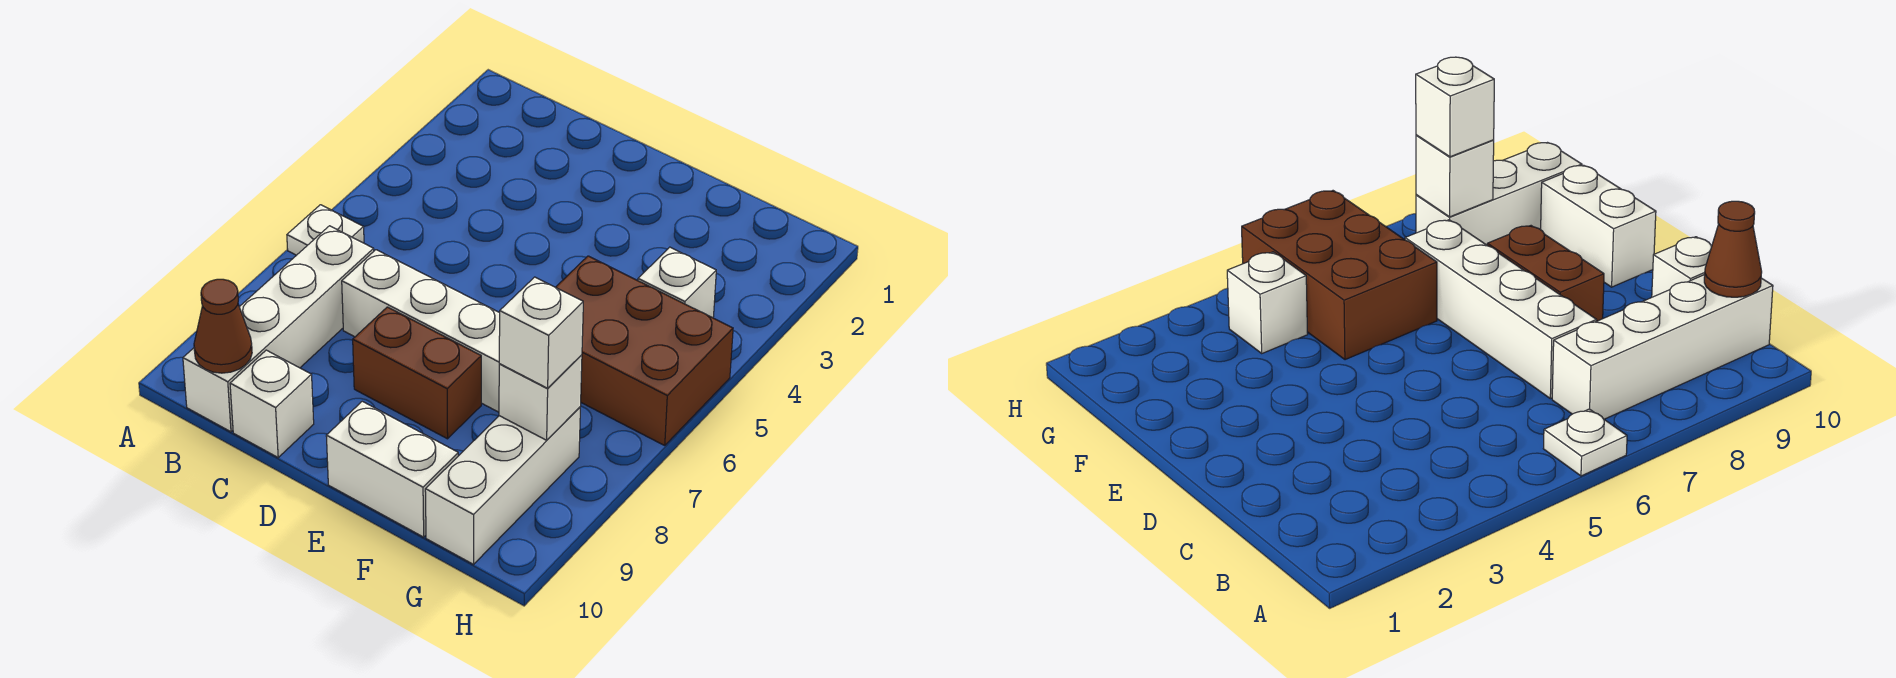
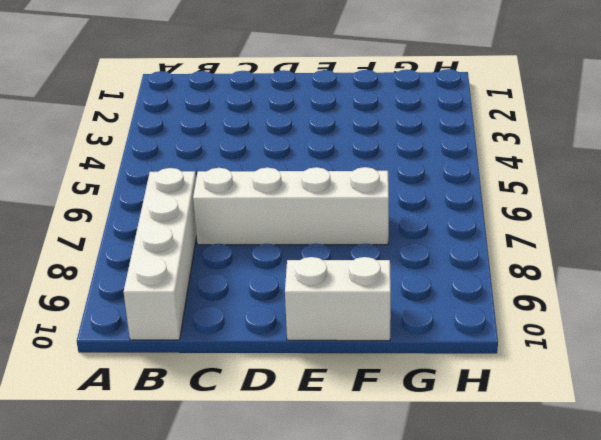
none -> white plate A6 level 1
none -> white brick C10 level 1
none -> brown brick D8:E8 level 1

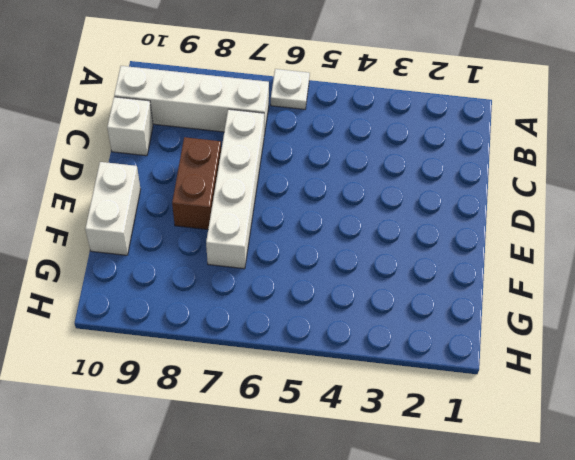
none -> brown brick F5:H6 level 1
none -> white brick G4 level 1
none -> white brick G8:G10 level 1

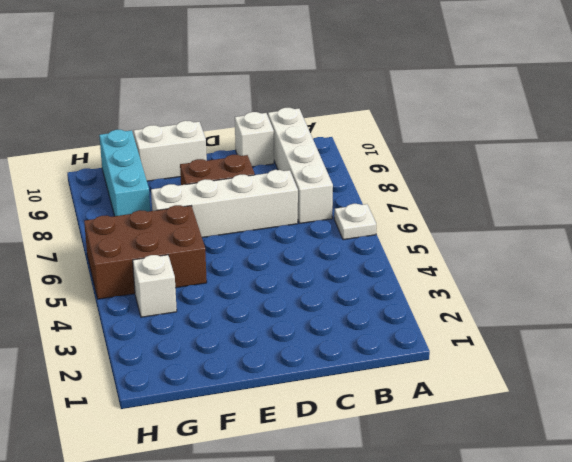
cyan brick G8:G10 level 1 -> white brick G8:G10 level 1
none -> brown cone B10 level 2
none -> white brick G8 level 2
none -> white brick G8 level 3

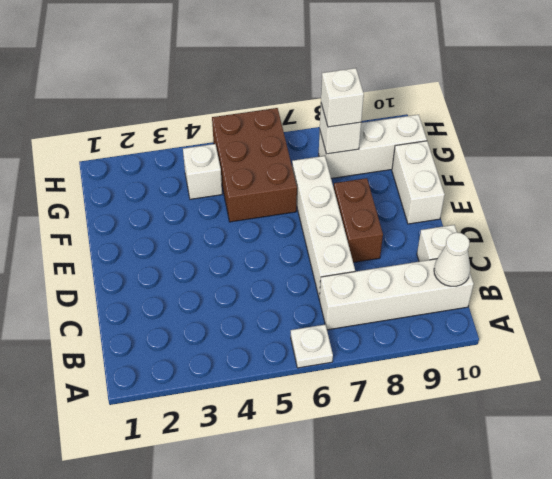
white cone B10 level 2 -> brown cone B10 level 2

